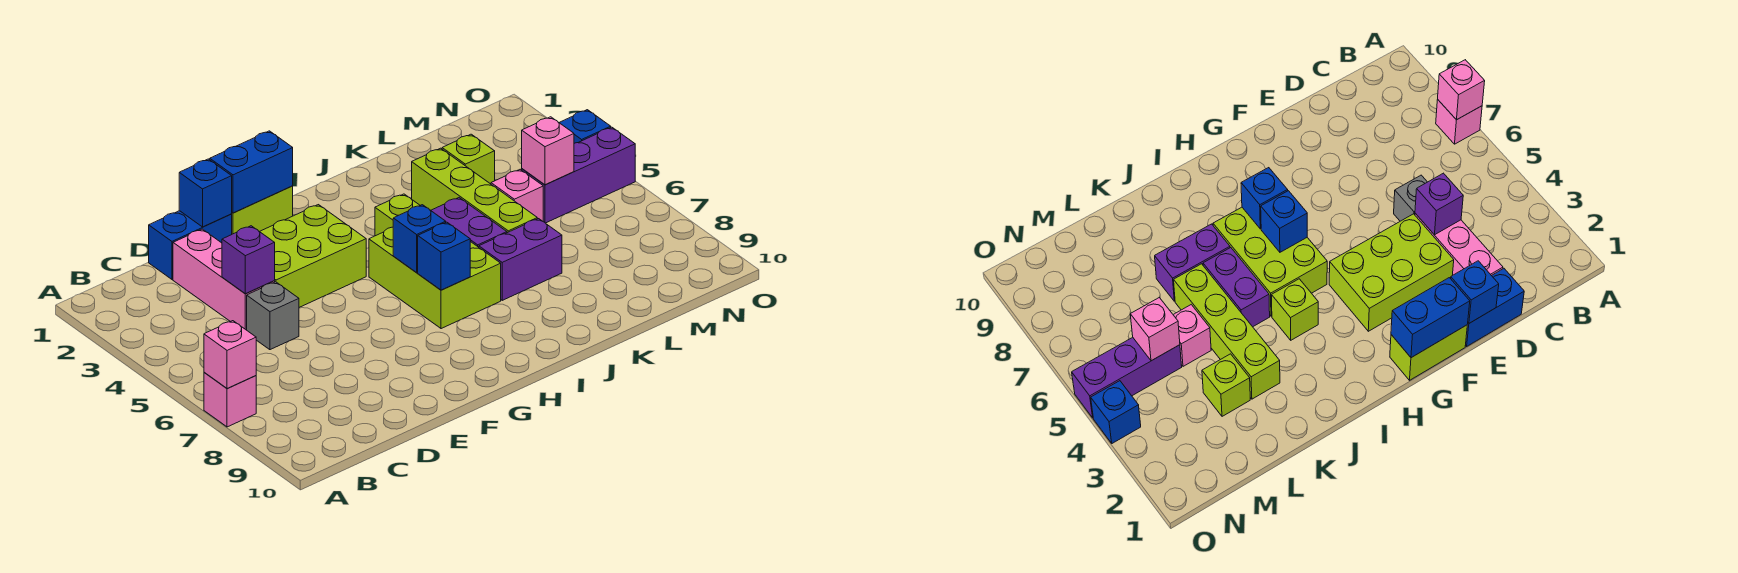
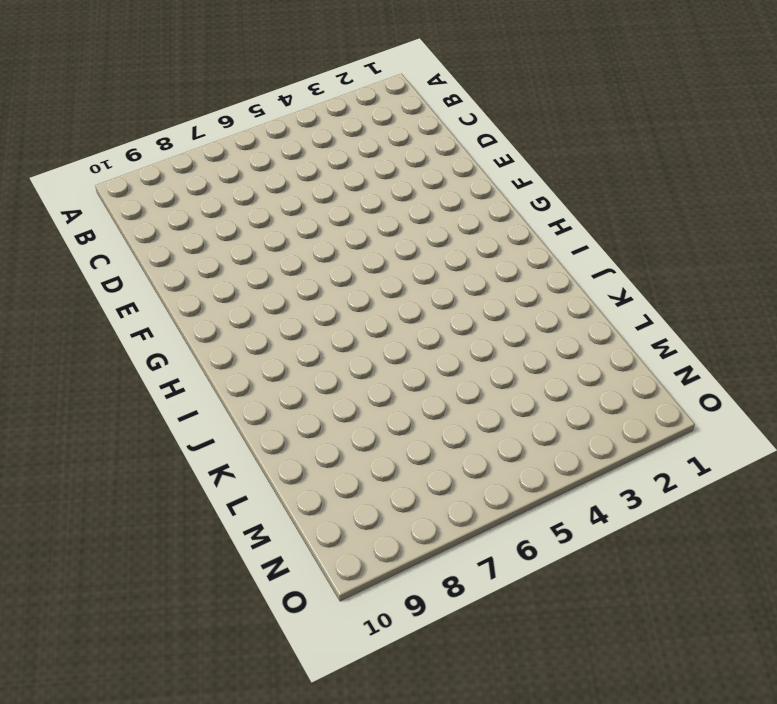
none -> pink brick A7 level 1
none -> blue brick D1:E1 level 1
none -> pink brick D2:D4 level 1

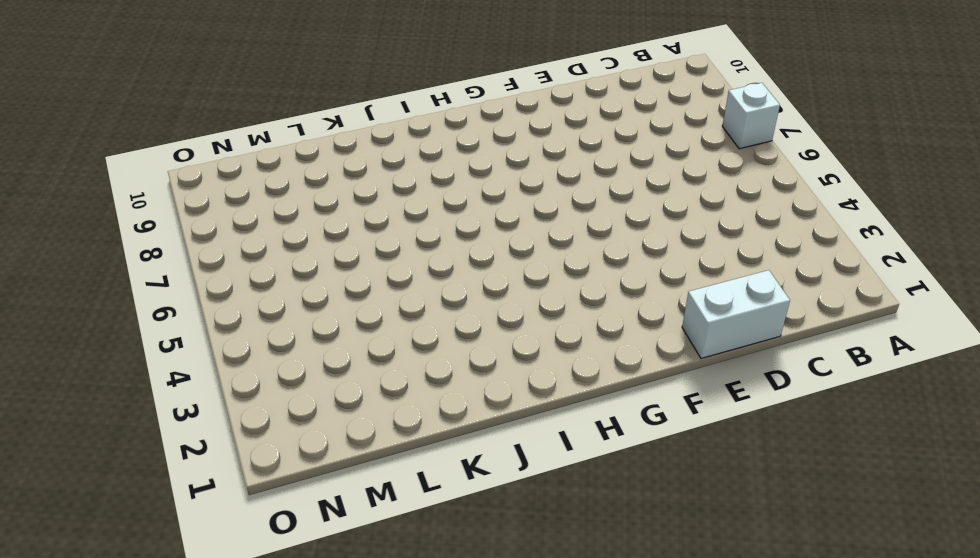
white brick A7 level 1 -> pink brick A7 level 1
white brick D1:E1 level 1 -> blue brick D1:E1 level 1
none -> pink brick D2:D4 level 1
none -> grey brick D5 level 1
none -> lime brick E3:G4 level 1

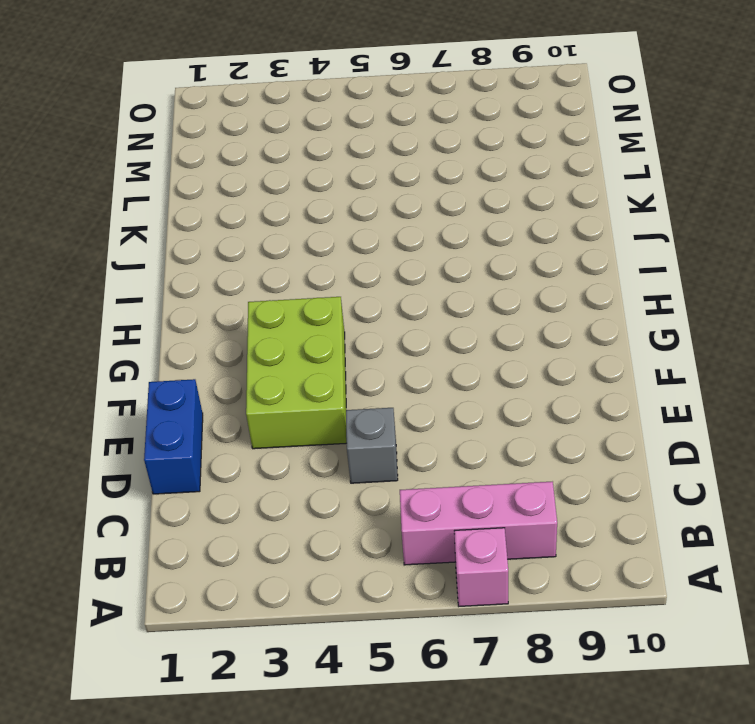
pink brick B6:B8 level 1 -> pink brick D2:D4 level 1
none -> lime brick F1:G1 level 1
none -> lime brick H5:I7 level 1
none -> lime brick I4 level 1

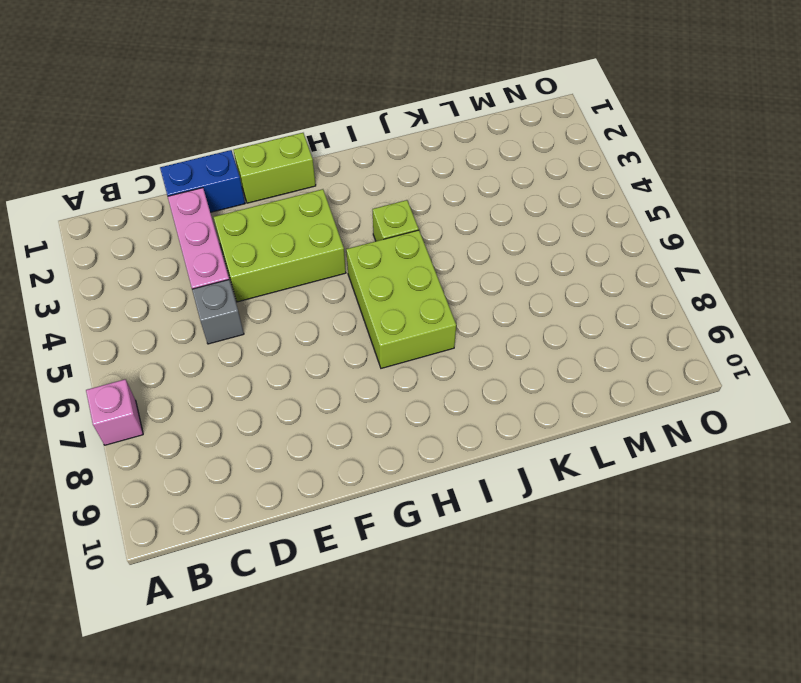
none -> purple brick J5:J6 level 1
none -> purple brick J7:K7 level 1
none -> lime brick K3:K6 level 1

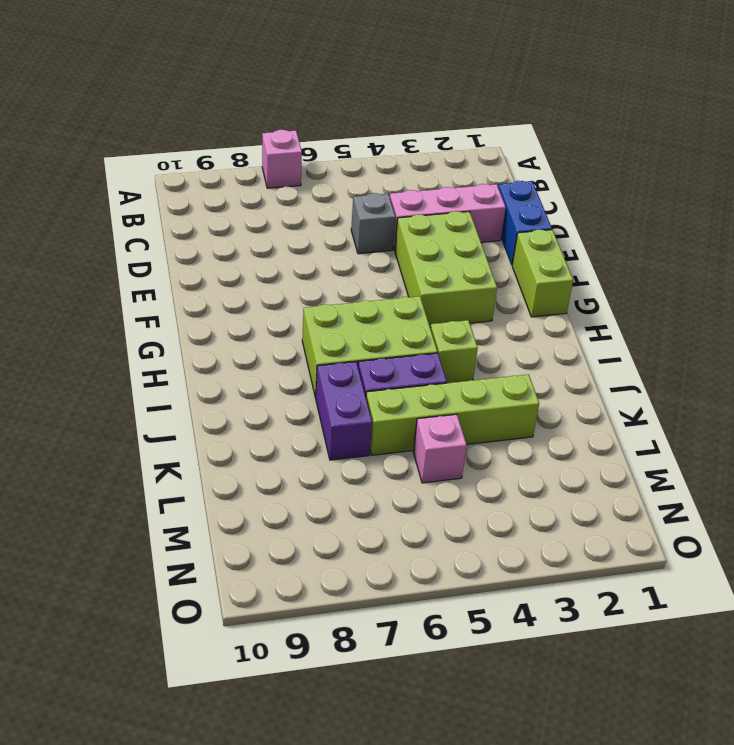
none -> lime brick L3 level 1
none -> purple brick M5:O5 level 1
none -> blue brick O4 level 1

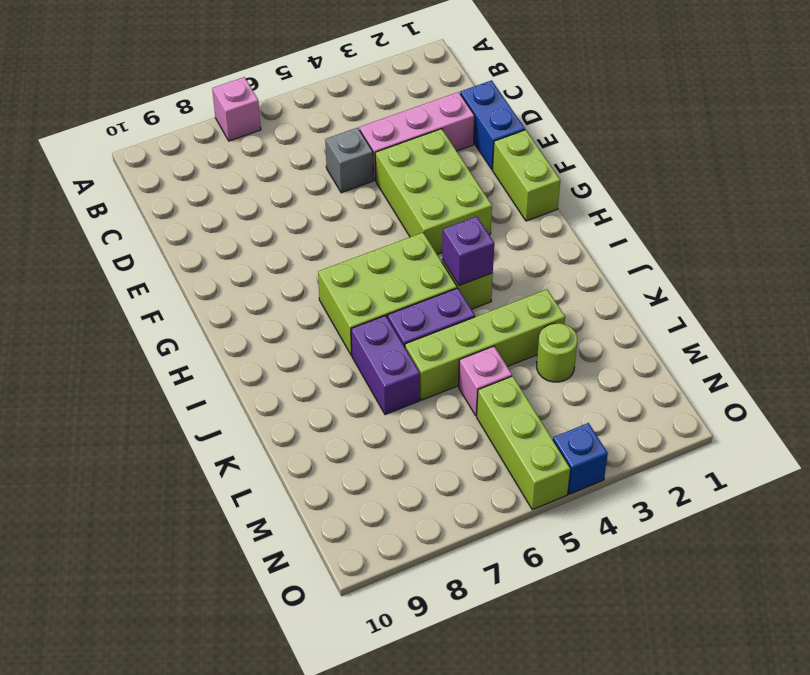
purple brick I4 level 2 -> purple brick D4 level 2
lime round brick L3 level 1 -> lime brick L3 level 1
lime brick M5:O5 level 1 -> purple brick M5:O5 level 1
none -> pink brick A7 level 2
none -> blue brick E1 level 2
none -> blue brick F1:G1 level 2

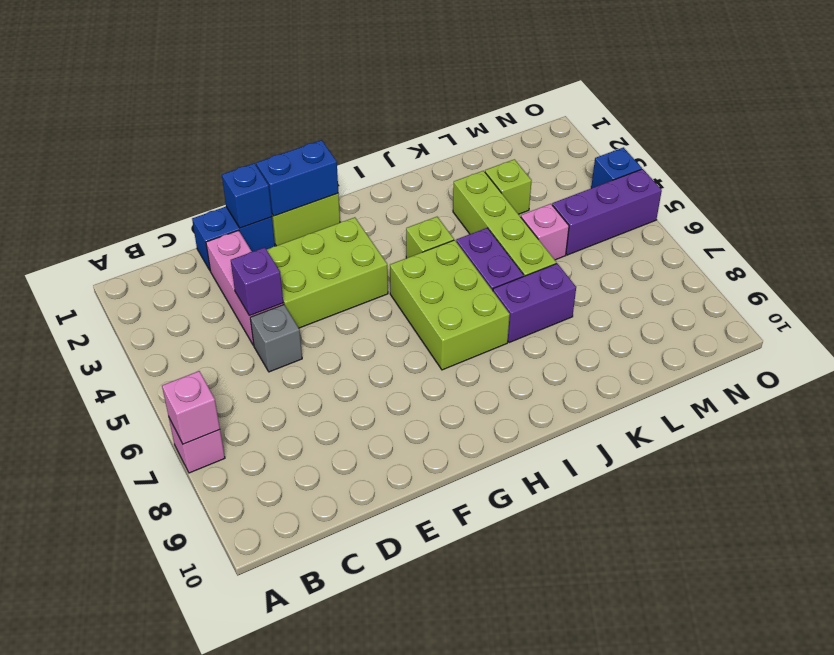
none -> blue brick H6 level 2
none -> blue brick H7 level 2
none -> pink brick M5 level 2

